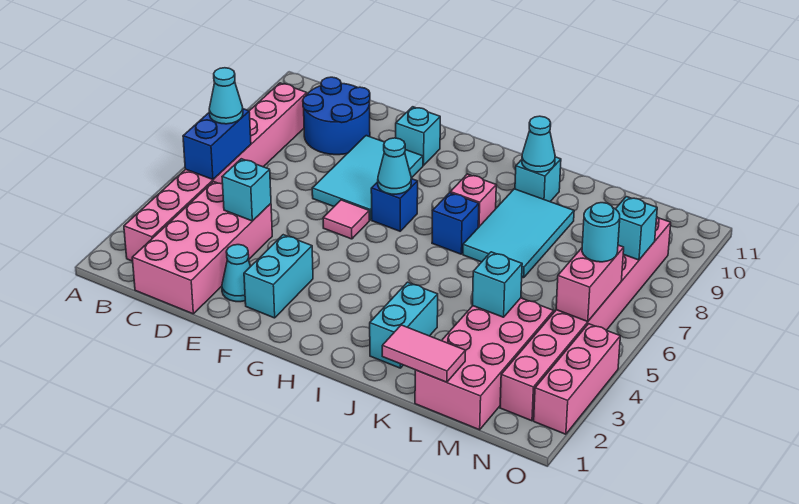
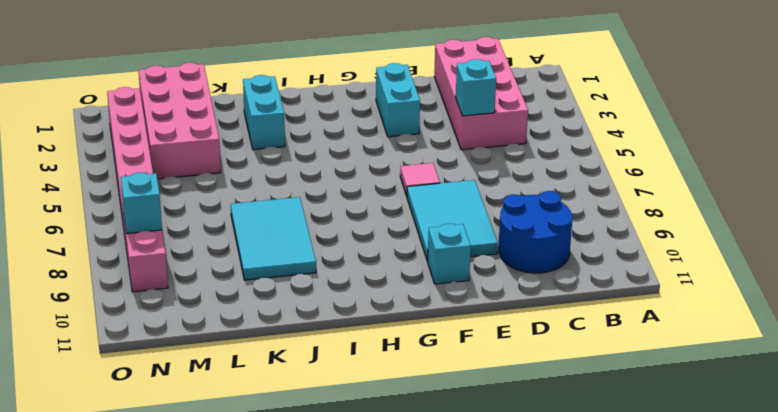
none -> pink brick B2:B9 level 1
none -> cyan cone E2 level 1
none -> blue brick G7 level 1

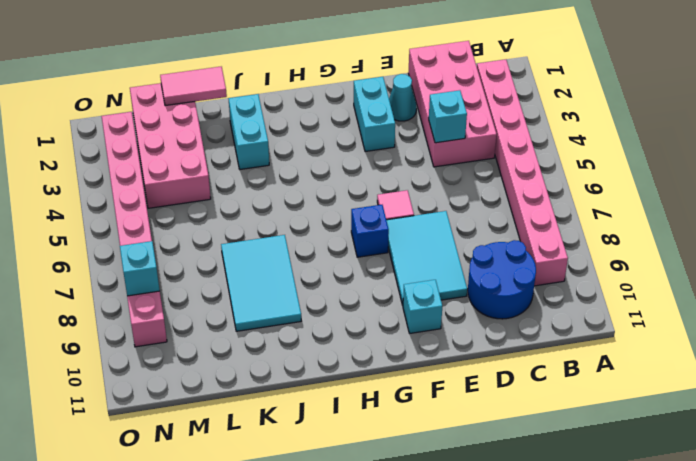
none -> blue brick I7 level 1
none -> pink brick I8 level 1
none -> cyan brick J10 level 1

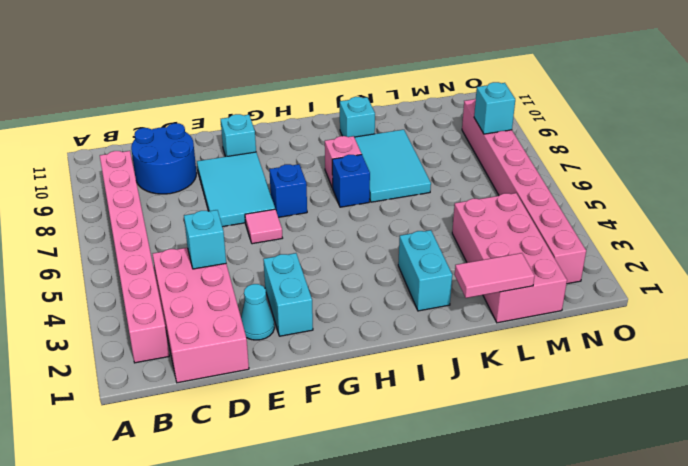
none -> pink brick O2:O4 level 1
none -> blue brick B5:B6 level 2
none -> cyan cone G7 level 2

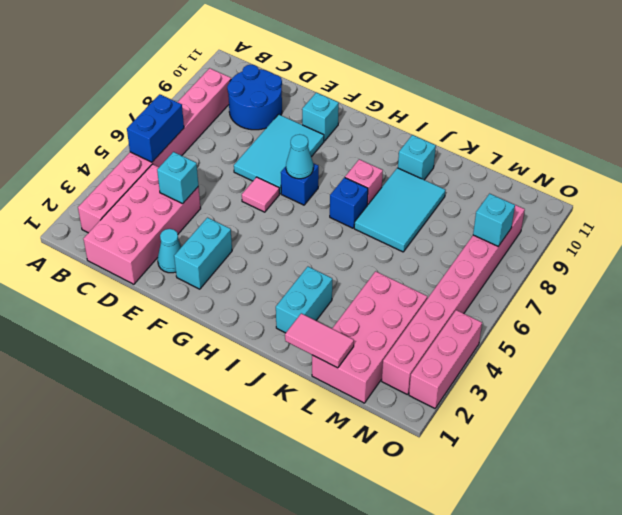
none -> cyan cone J10 level 2
none -> cyan brick L4 level 2
none -> pink brick N5:N6 level 2

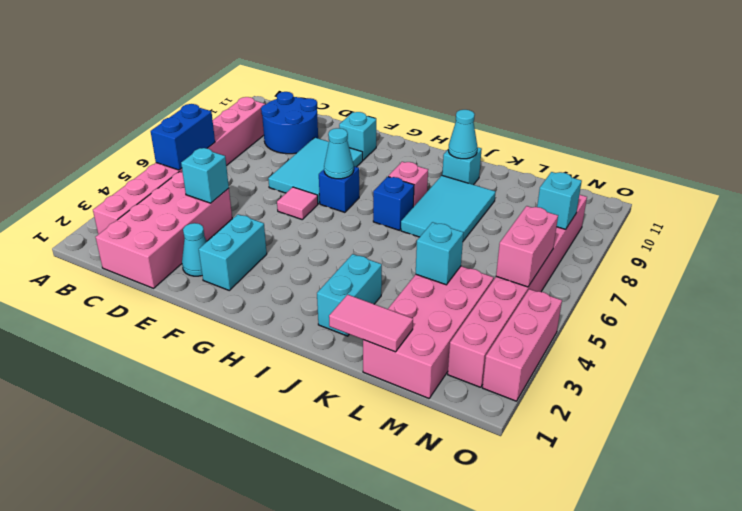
none -> cyan cone B6 level 3
none -> cyan round brick N6 level 3

